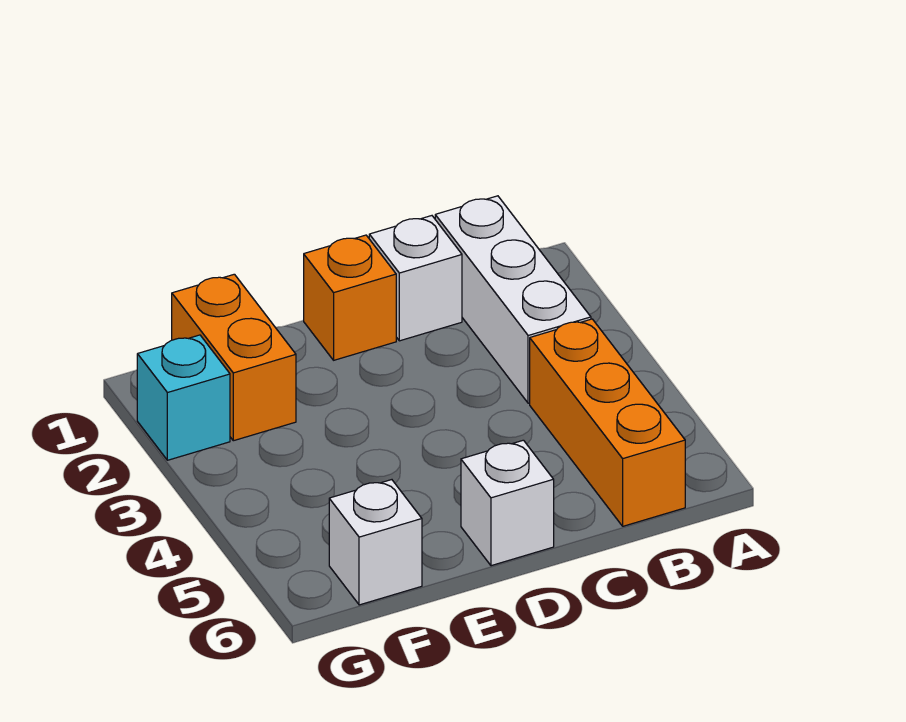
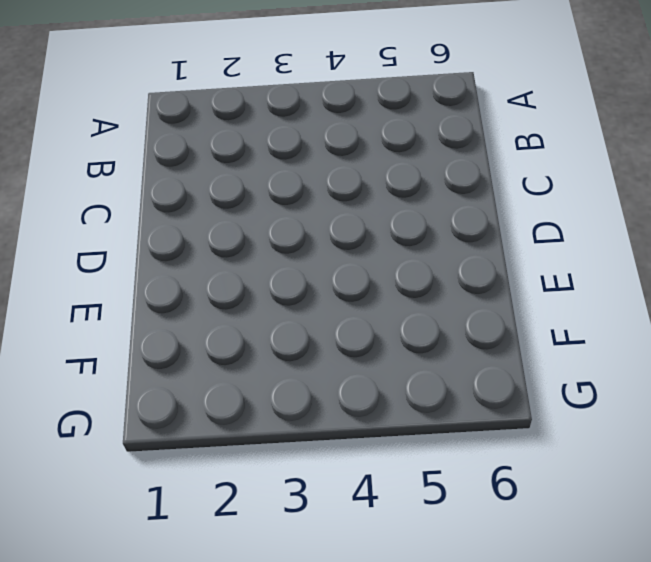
none -> white brick B1:B3 level 1
none -> orange brick B4:B6 level 1

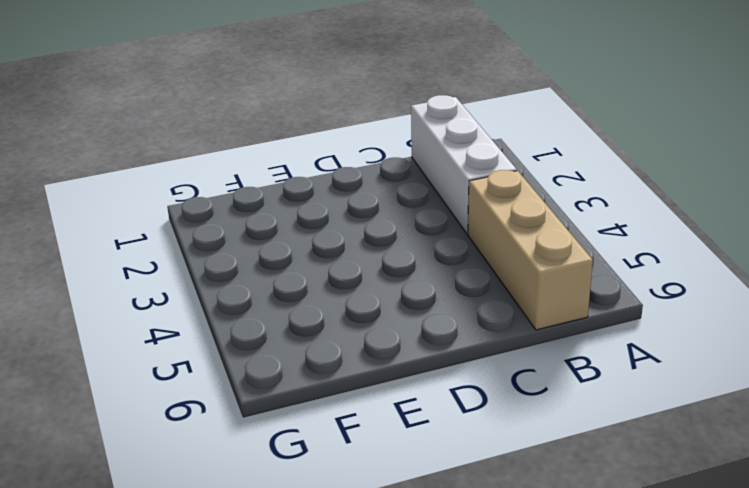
tan brick B4:B6 level 1 -> orange brick B4:B6 level 1
none -> white brick C1 level 1
none -> orange brick D1 level 1

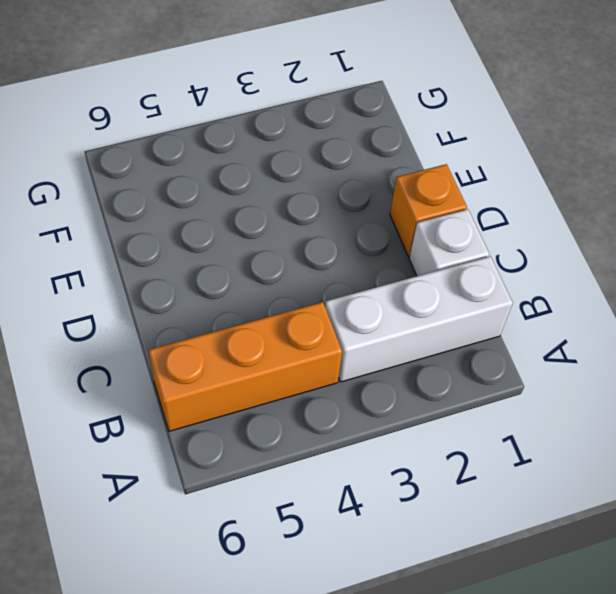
none -> white brick D6 level 1
none -> orange brick F1:F2 level 1

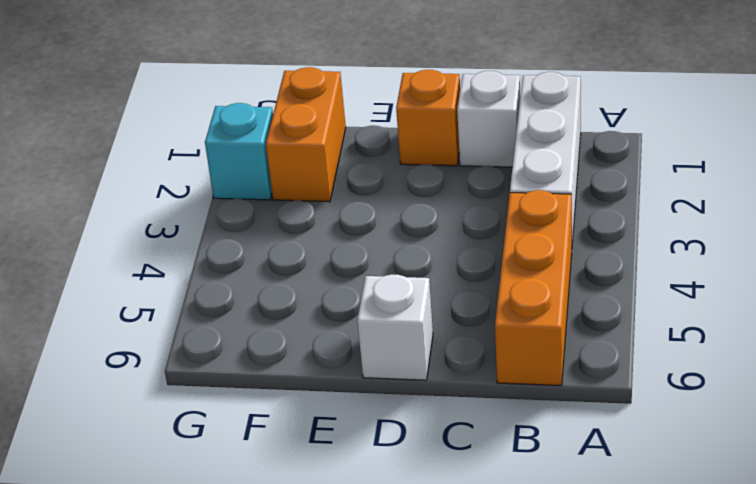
none -> white brick F6 level 1

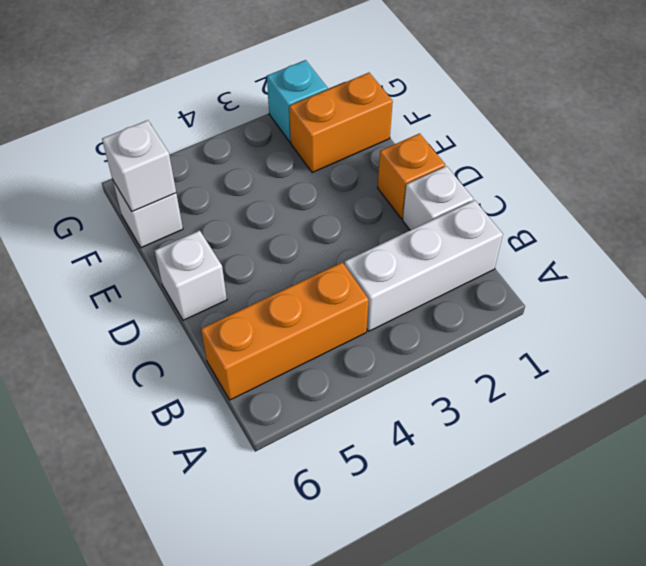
white brick F6 level 2 -> none

